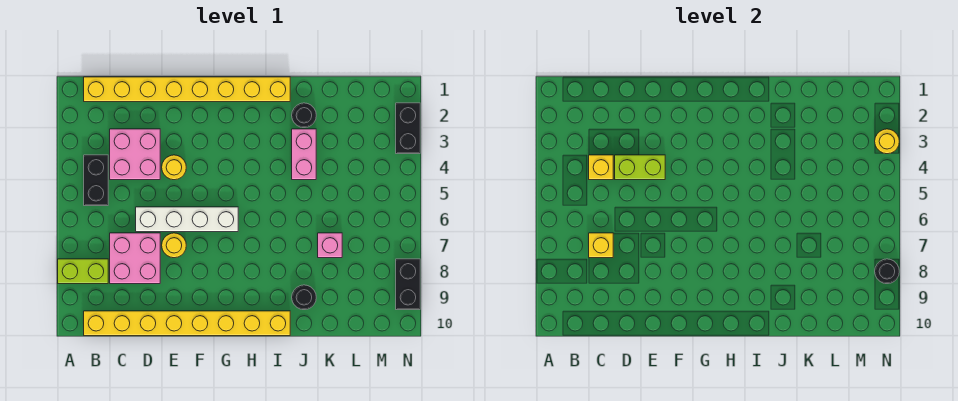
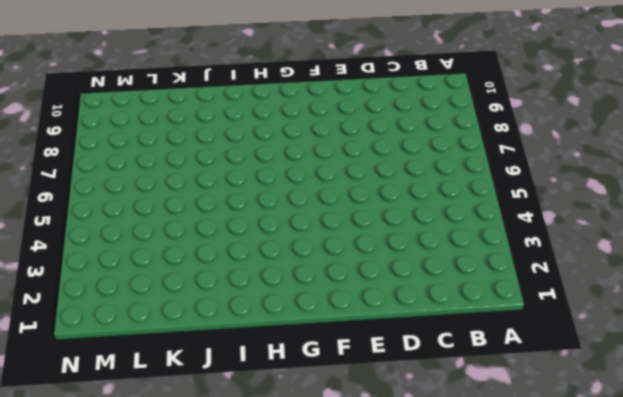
none -> lime brick A8:B8 level 1
none -> yellow brick B1:I1 level 1
none -> black brick B4:B5 level 1

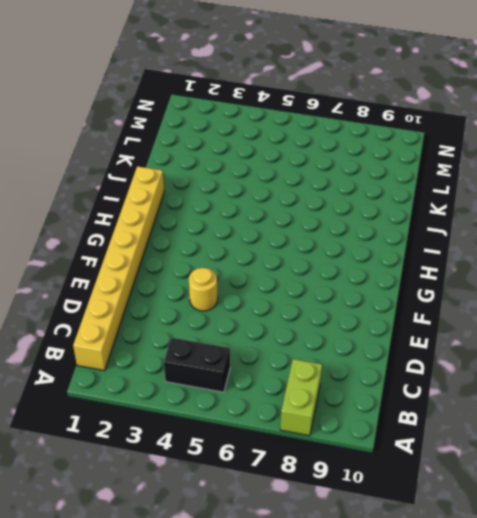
none -> yellow brick B10:I10 level 1
none -> pink brick C3:D4 level 1
none -> pink brick C7:D8 level 1

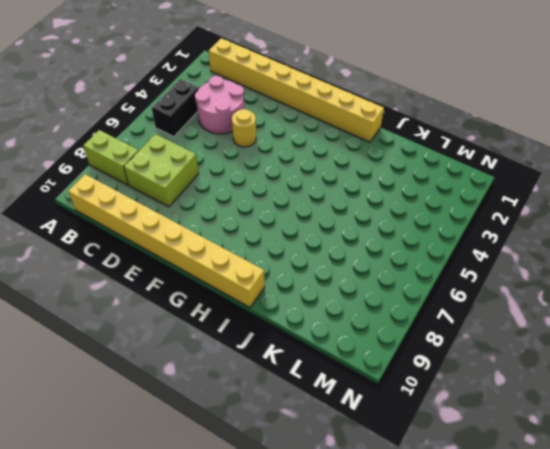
pink round brick C3:D4 level 1 -> pink brick C3:D4 level 1
lime brick C7:D8 level 1 -> pink brick C7:D8 level 1
none -> white brick D6:G6 level 1
none -> yellow round brick E7 level 1
none -> black round brick J2 level 1

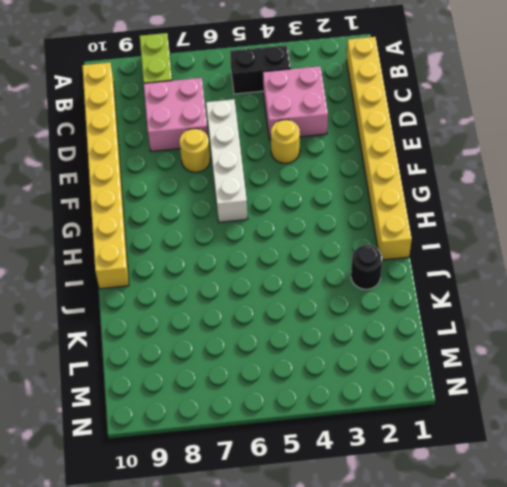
none -> pink brick J3:J4 level 1
none -> black round brick J9 level 1
none -> pink brick K7 level 1

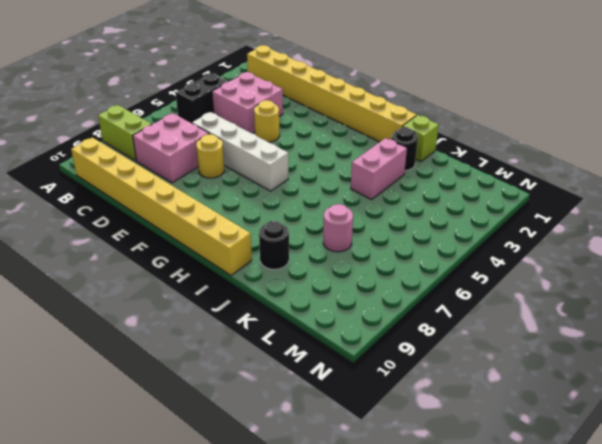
lime brick J1 level 1 -> none
pink round brick K7 level 1 -> pink brick K7 level 1
none -> black brick N2:N3 level 1
none -> black brick N8:N9 level 1
none -> yellow brick C4 level 2

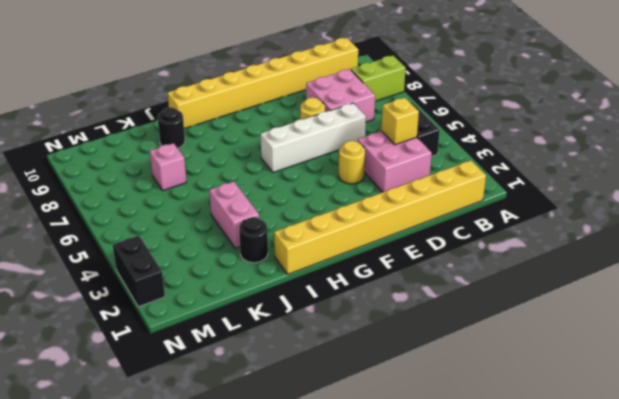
none -> black brick N8:N9 level 1
none -> yellow brick C7 level 2
none -> lime brick D4:E4 level 2

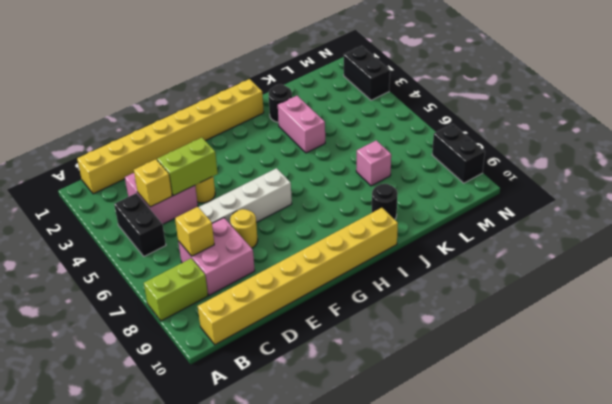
none -> yellow round brick N3 level 2
none -> black round brick N8 level 2

